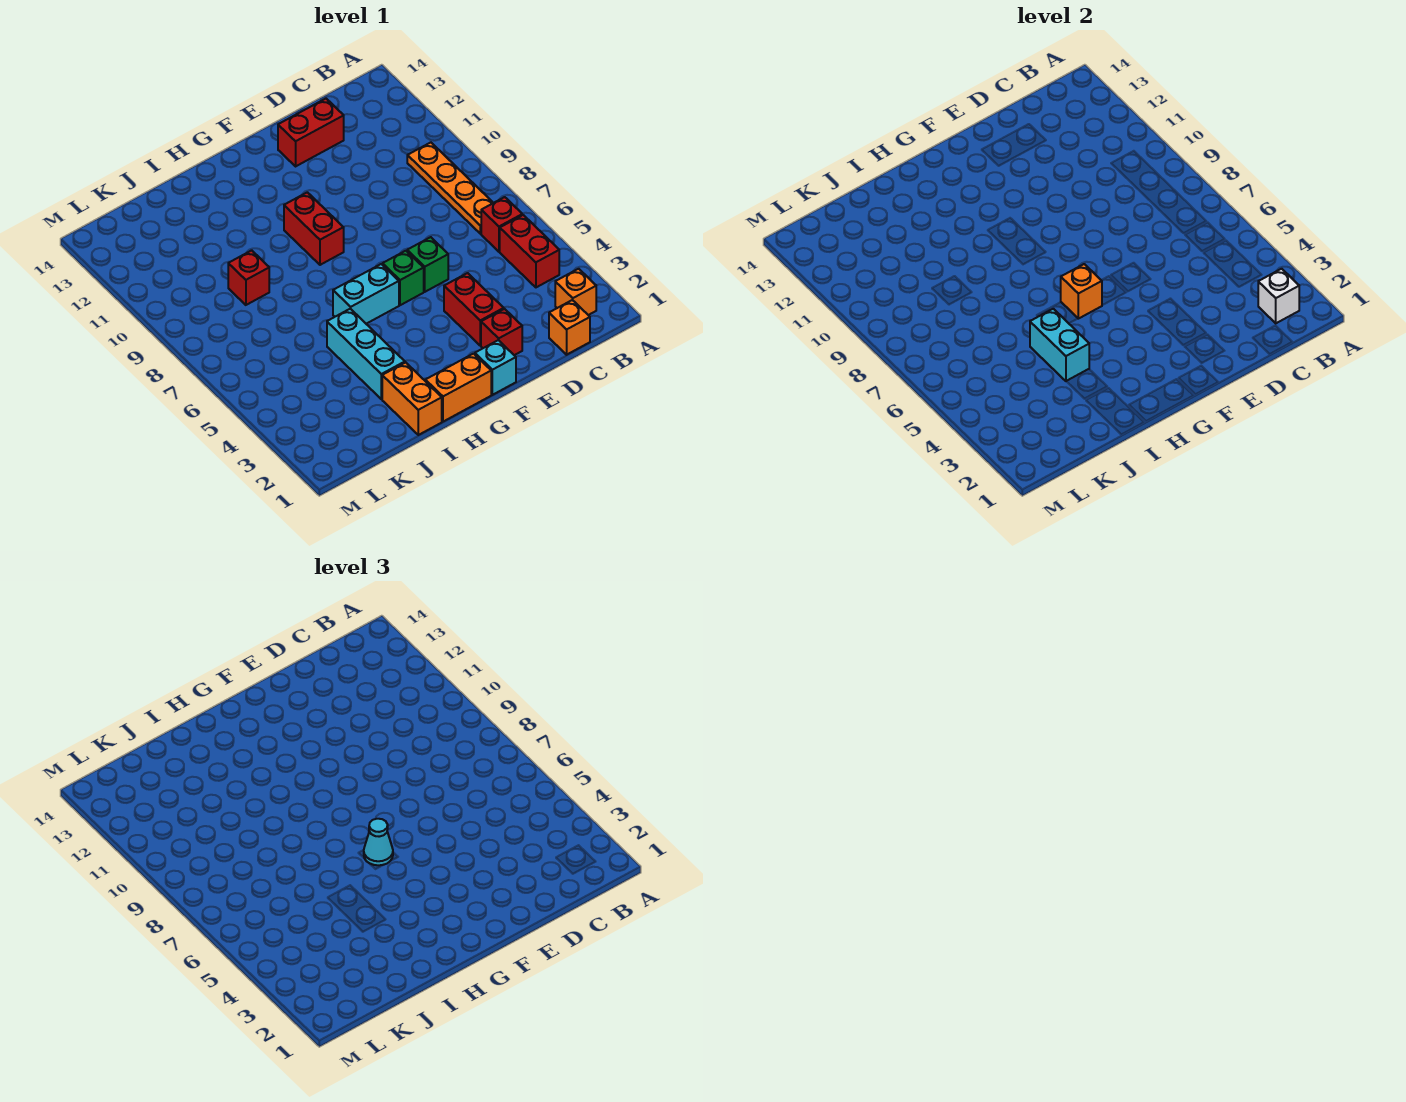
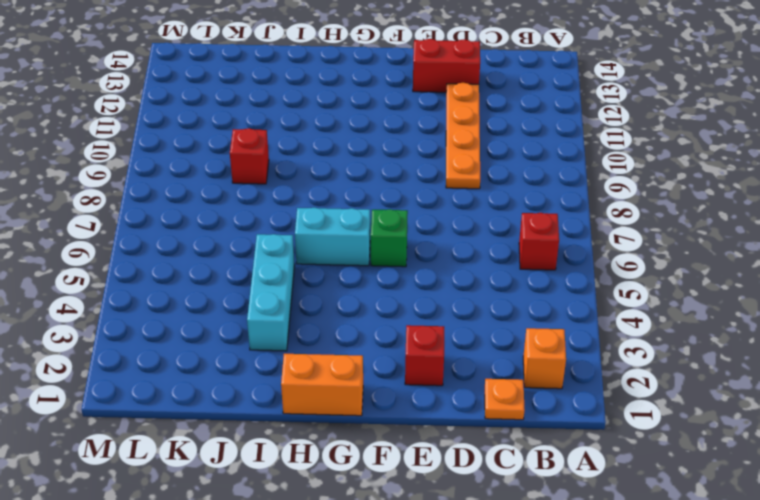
orange plate C1 level 1 -> orange brick C1 level 1
orange plate D9:D12 level 1 -> orange plate B7:B10 level 1
none -> red brick B4:B5 level 1
none -> red brick E3:E4 level 1
none -> green brick E6 level 1

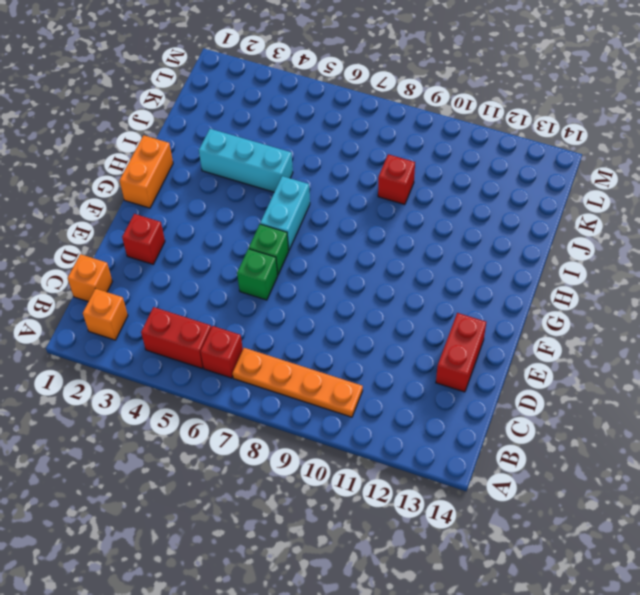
none -> red brick E3:E4 level 1
none -> cyan brick F1 level 1
none -> red brick G9:G10 level 1

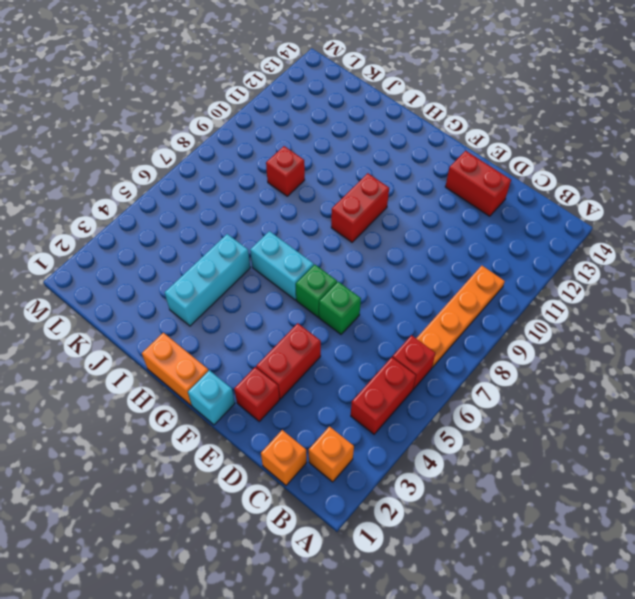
none -> orange brick I1:I2 level 1
none -> white brick B2 level 2
none -> orange brick G6 level 2

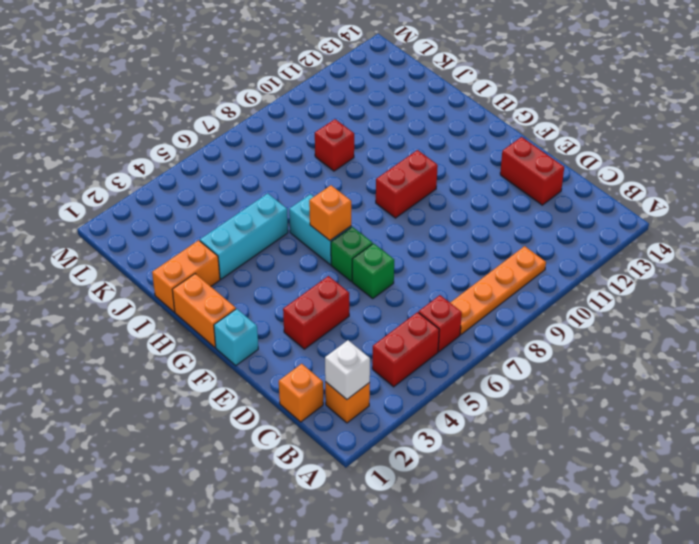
none -> red brick E2 level 1
none -> cyan brick I4:I5 level 2
none -> cyan cone G6 level 3

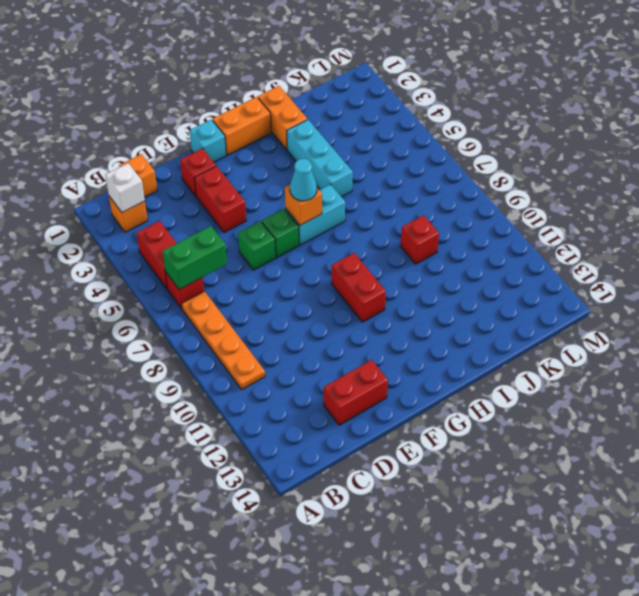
green brick B6:C6 level 2 -> none
none -> cyan brick I4:I5 level 2

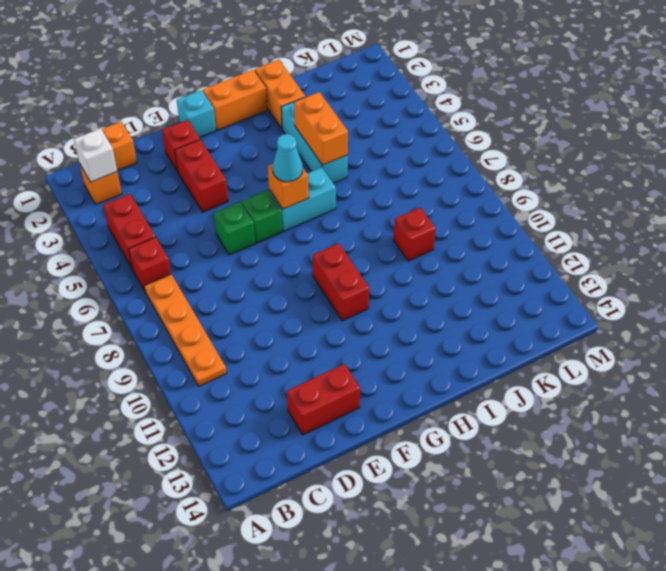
orange brick I4:I5 level 2 -> cyan brick I4:I5 level 2

